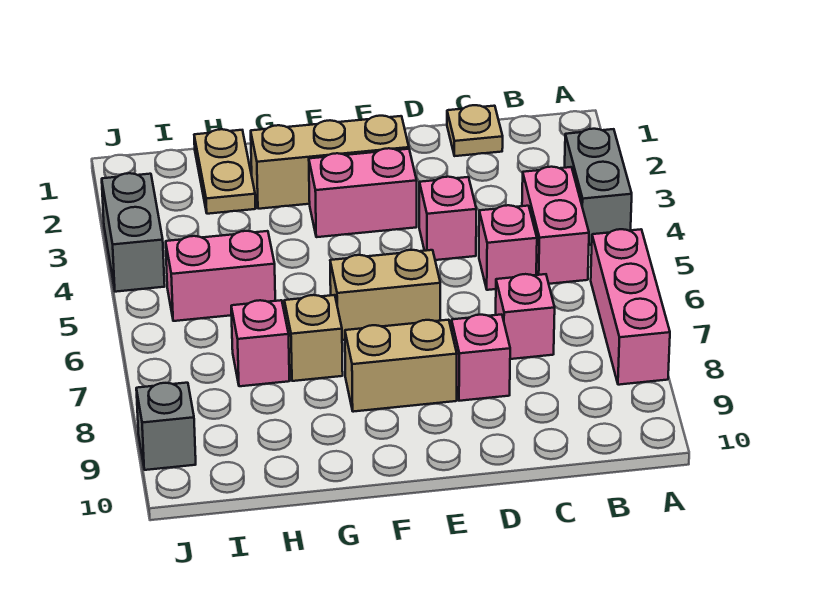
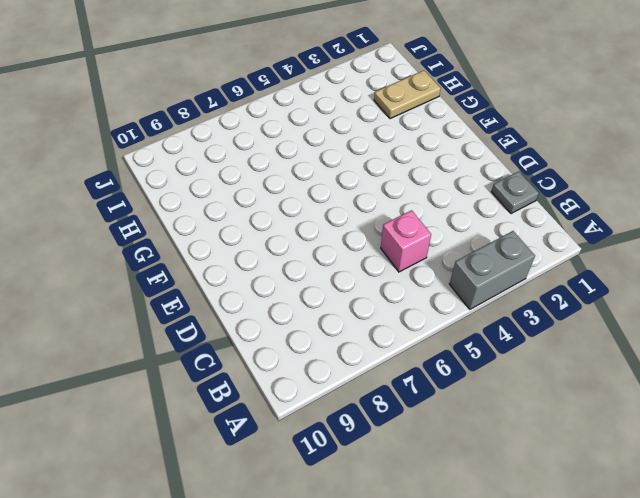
grey plate C1 level 1 -> tan plate C1 level 1
none -> pink brick A6:A8 level 1
none -> pink brick B4:B5 level 1
none -> pink brick C7 level 1

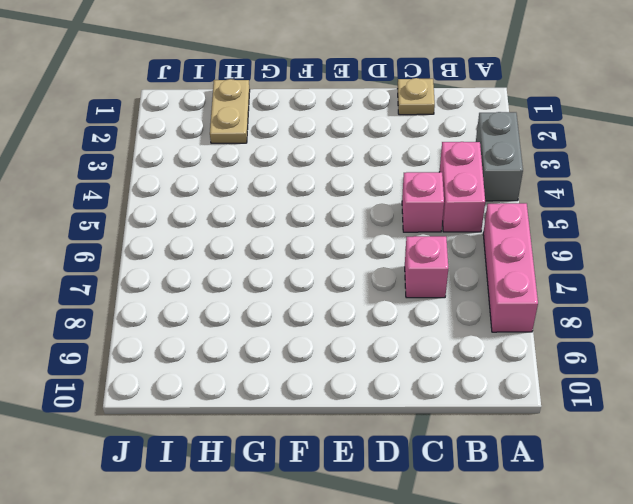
none -> pink brick D4 level 1
none -> pink brick D8 level 1
none -> tan brick E2:G2 level 1

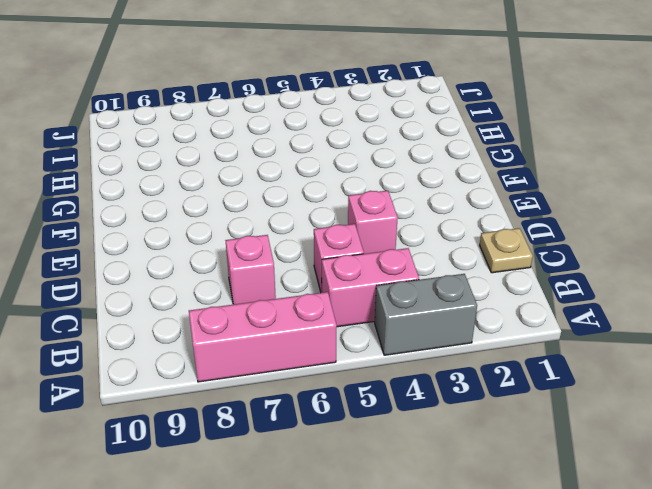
none -> pink brick D8 level 1
none -> tan brick E2:G2 level 1
none -> pink brick E3:F3 level 1

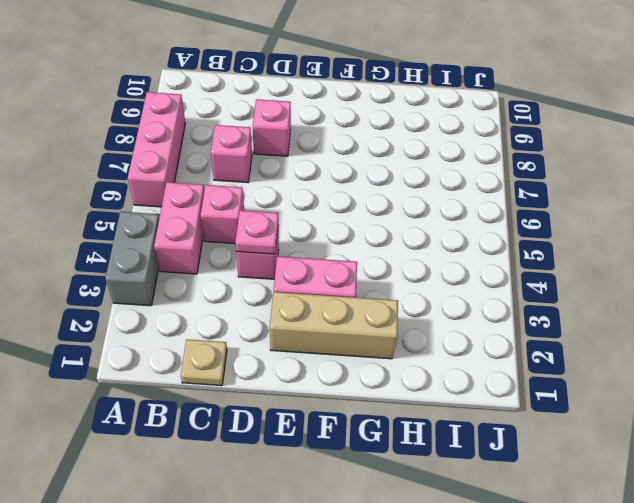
pink plate D4 level 2 -> none
none -> tan brick E6:F6 level 1
none -> tan brick E8:F8 level 1
none -> tan brick G7 level 1

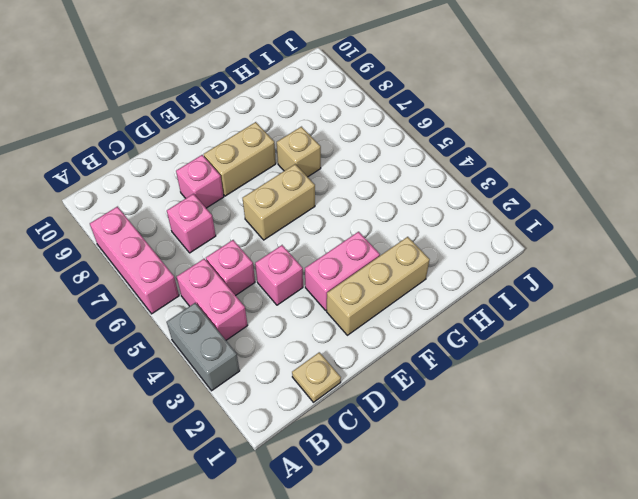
none -> tan plate H1:H2 level 1
none -> pink brick H5:I5 level 1
none -> pink brick H7 level 1

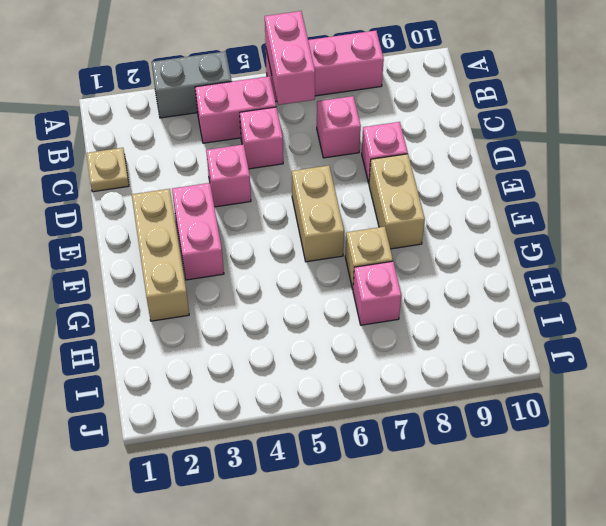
pink brick A6:B6 level 2 -> pink brick H5:I5 level 1
none -> tan plate H1:H2 level 1
none -> grey brick J3:J4 level 1
none -> grey brick J9 level 1

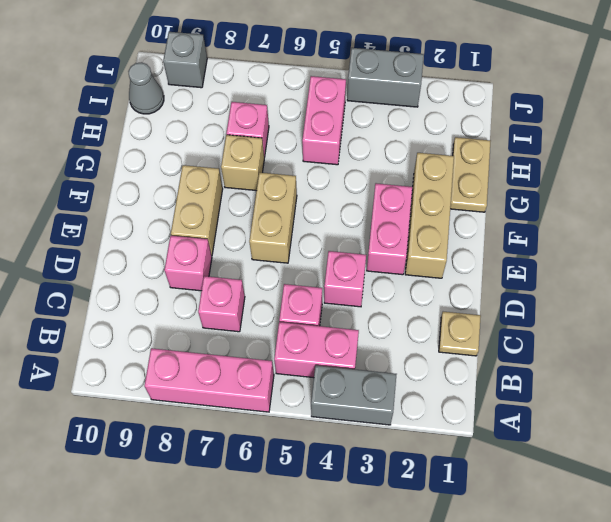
tan plate G1:H1 level 1 -> tan plate H1:H2 level 1
grey cone I10 level 1 -> none

